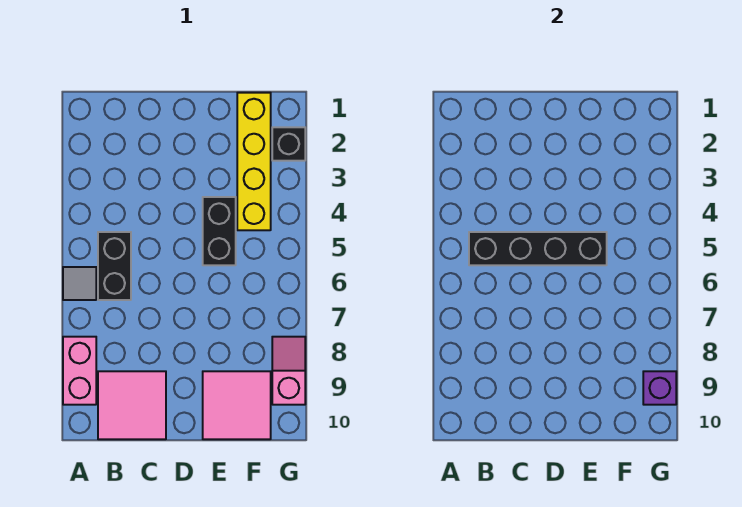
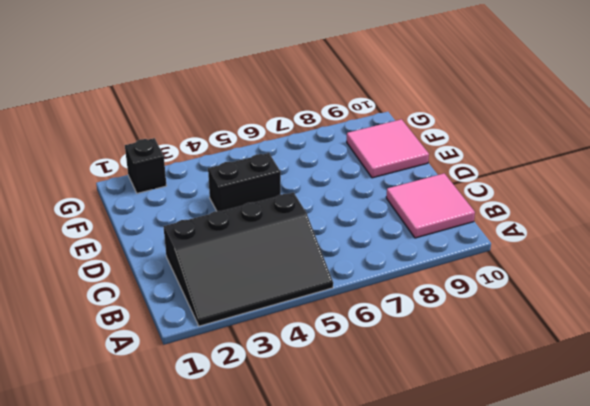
black slope A2:C5 level 1 top C -> black brick B5:B6 level 1
none -> grey tile A6 level 1
none -> pink brick A8:A9 level 1

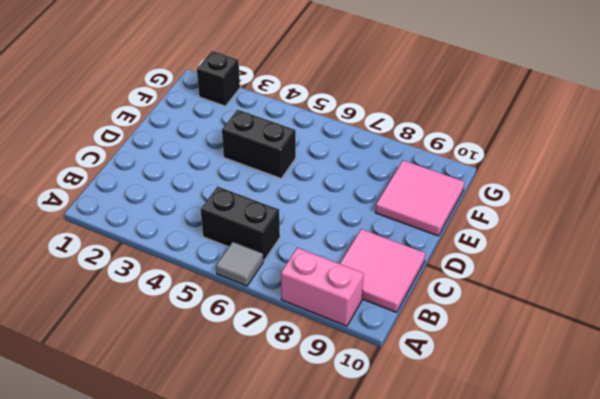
none -> yellow brick F1:F4 level 1
none -> pink slope G8:G9 level 1 top 9

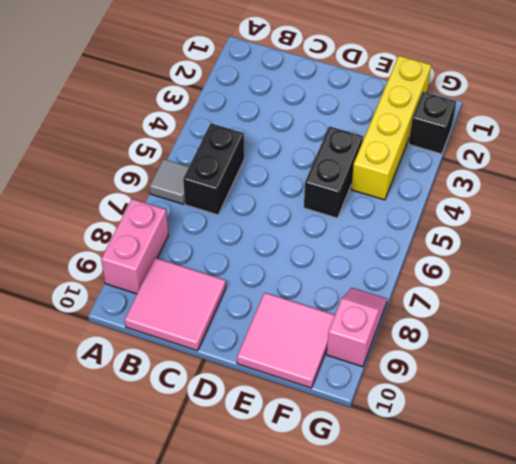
none -> black brick B5:E5 level 2
none -> purple brick G9 level 2

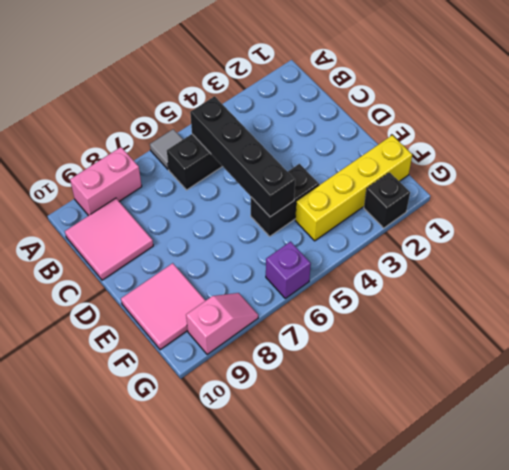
purple brick G6 level 1 -> purple brick G9 level 2

